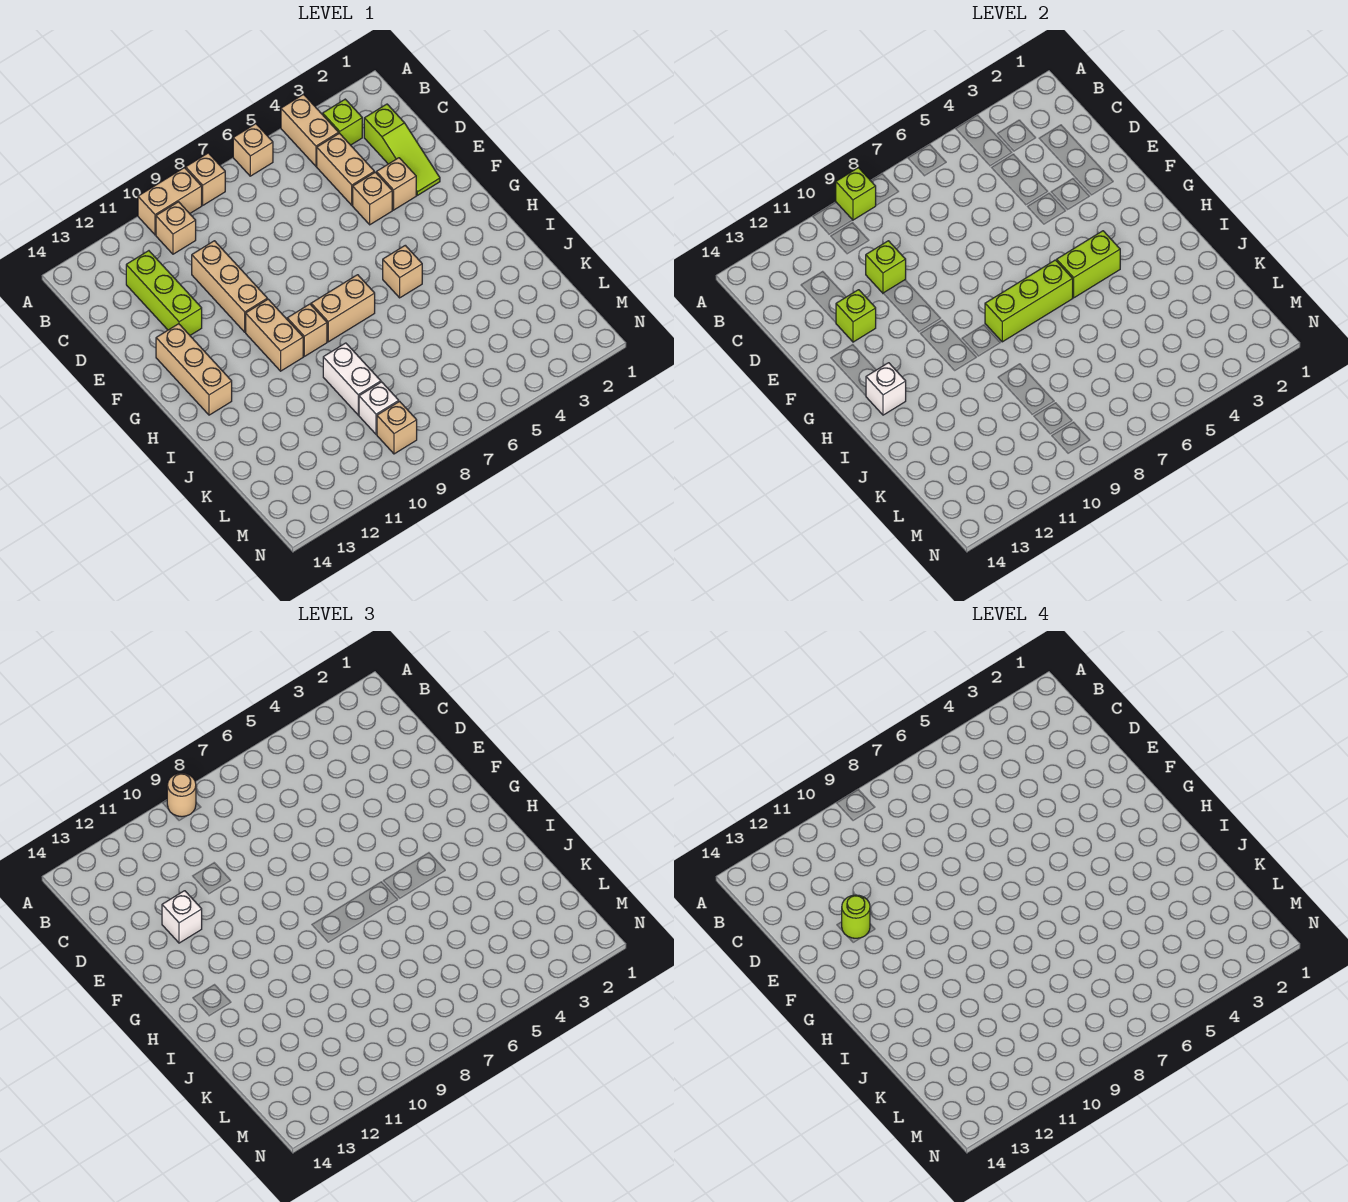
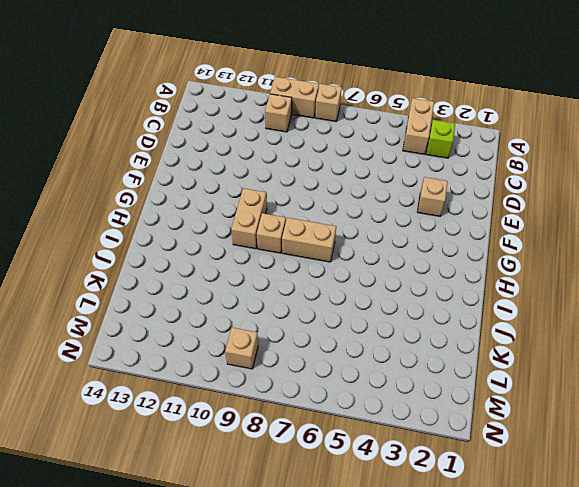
none -> tan brick A6 level 1
none -> lime slope C2:E2 level 1 top C
none -> tan brick C4:D4 level 1

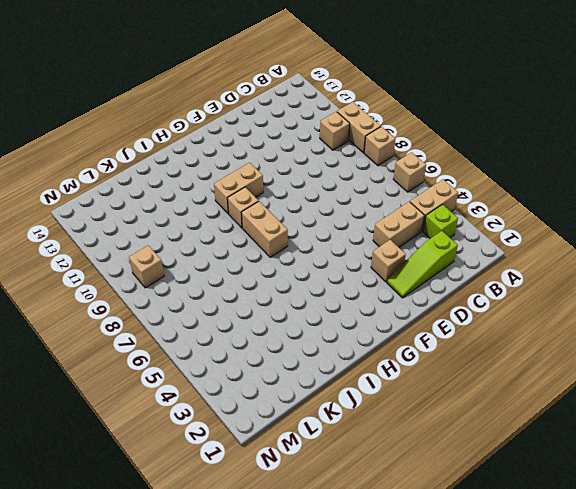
none -> lime brick C12:E12 level 1
none -> tan brick D10:F10 level 1
none -> tan brick E4 level 1

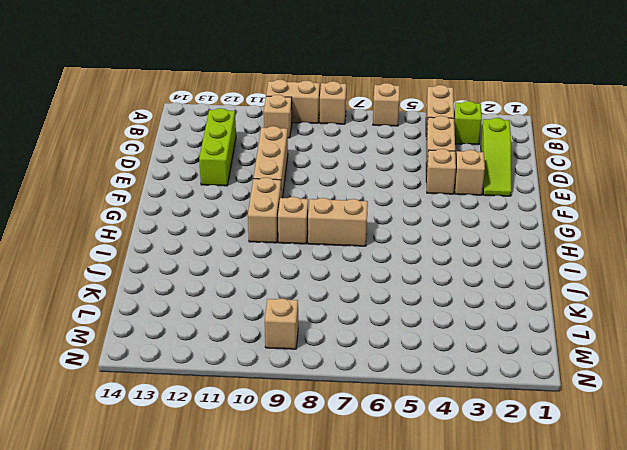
none -> tan brick F13:H13 level 1
none -> tan brick H5 level 1
none -> white brick J9:K9 level 1

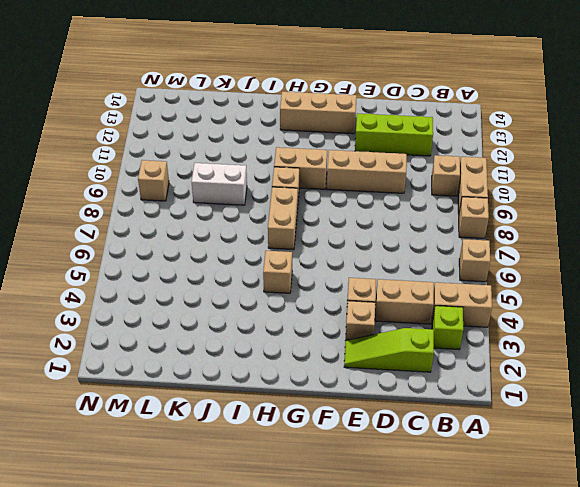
none -> white brick L9 level 1
none -> lime brick A9 level 2
none -> lime brick D10 level 2

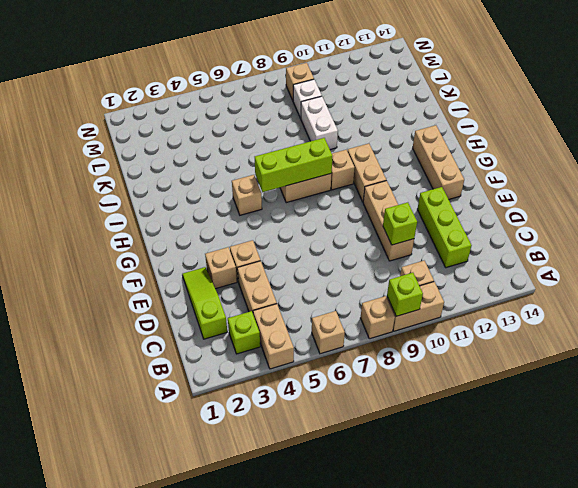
none -> lime brick E12 level 2
none -> lime brick H4:H5 level 2
none -> white brick H13 level 2

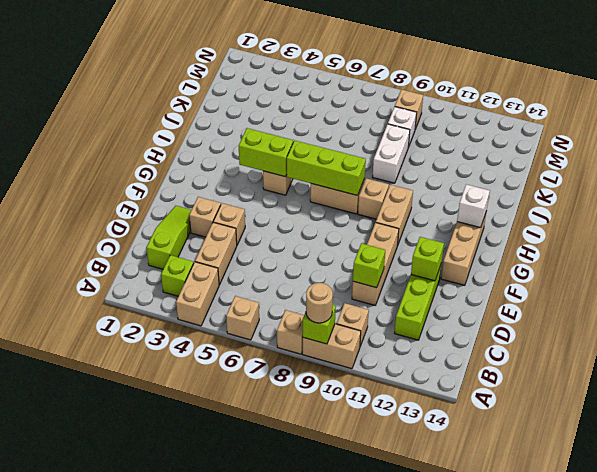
none -> white brick E12 level 3
none -> lime round brick E12 level 4

